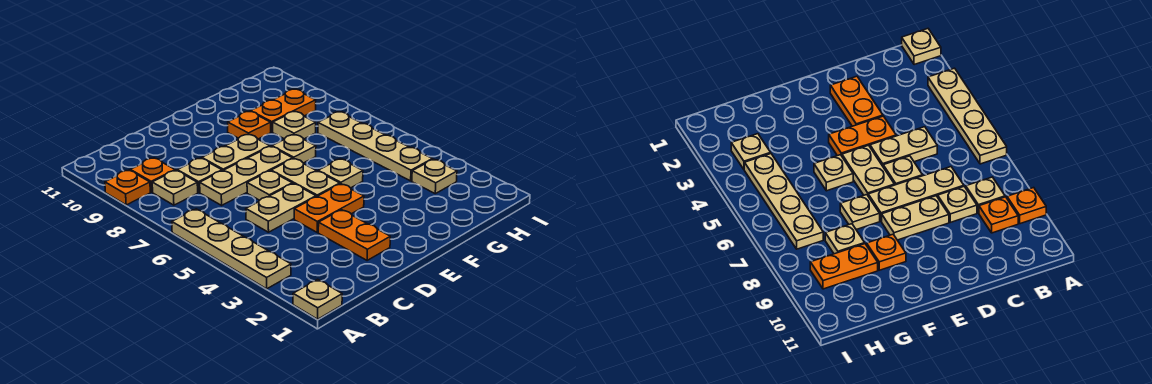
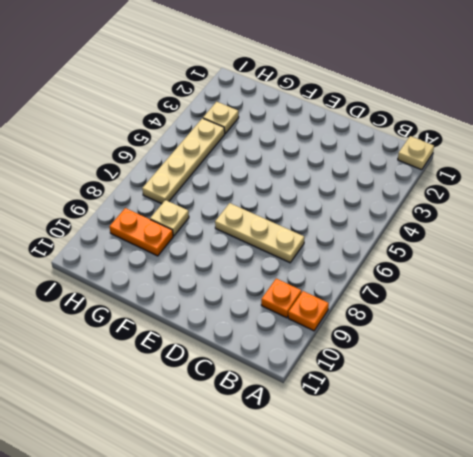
none -> tan plate A3:A6 level 1
none -> tan plate B8 level 1
none -> tan plate C5:D5 level 1

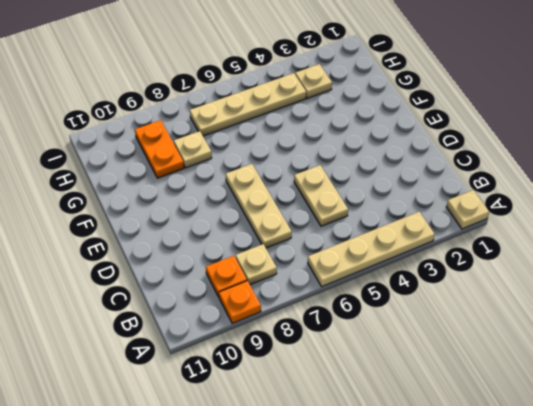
none -> tan plate C8 level 1
none -> orange plate D2:D3 level 1
none -> orange plate D4:E4 level 1

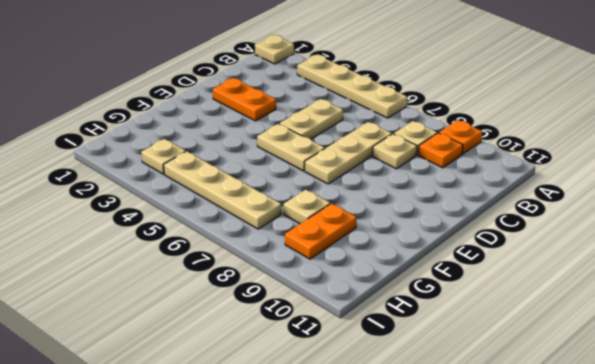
none -> orange plate D4:E4 level 1
none -> tan plate D6 level 1
none -> tan plate D8:E8 level 1

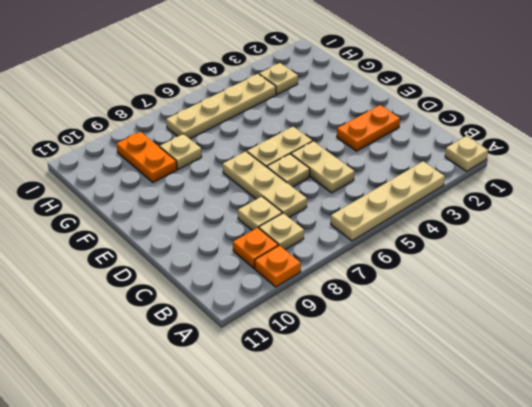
none -> orange plate D4:E4 level 1
none -> tan plate D8:E8 level 1
none -> tan plate F5 level 1

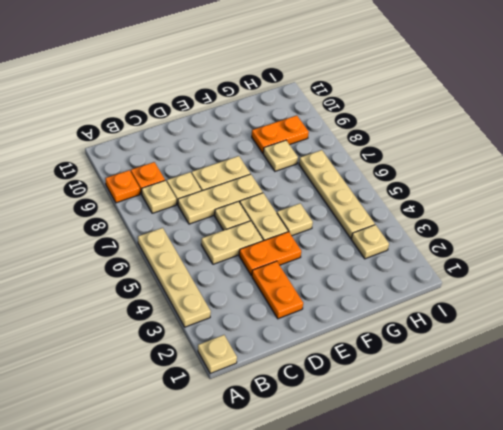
none -> tan plate F7 level 1
none -> orange plate F9 level 1

